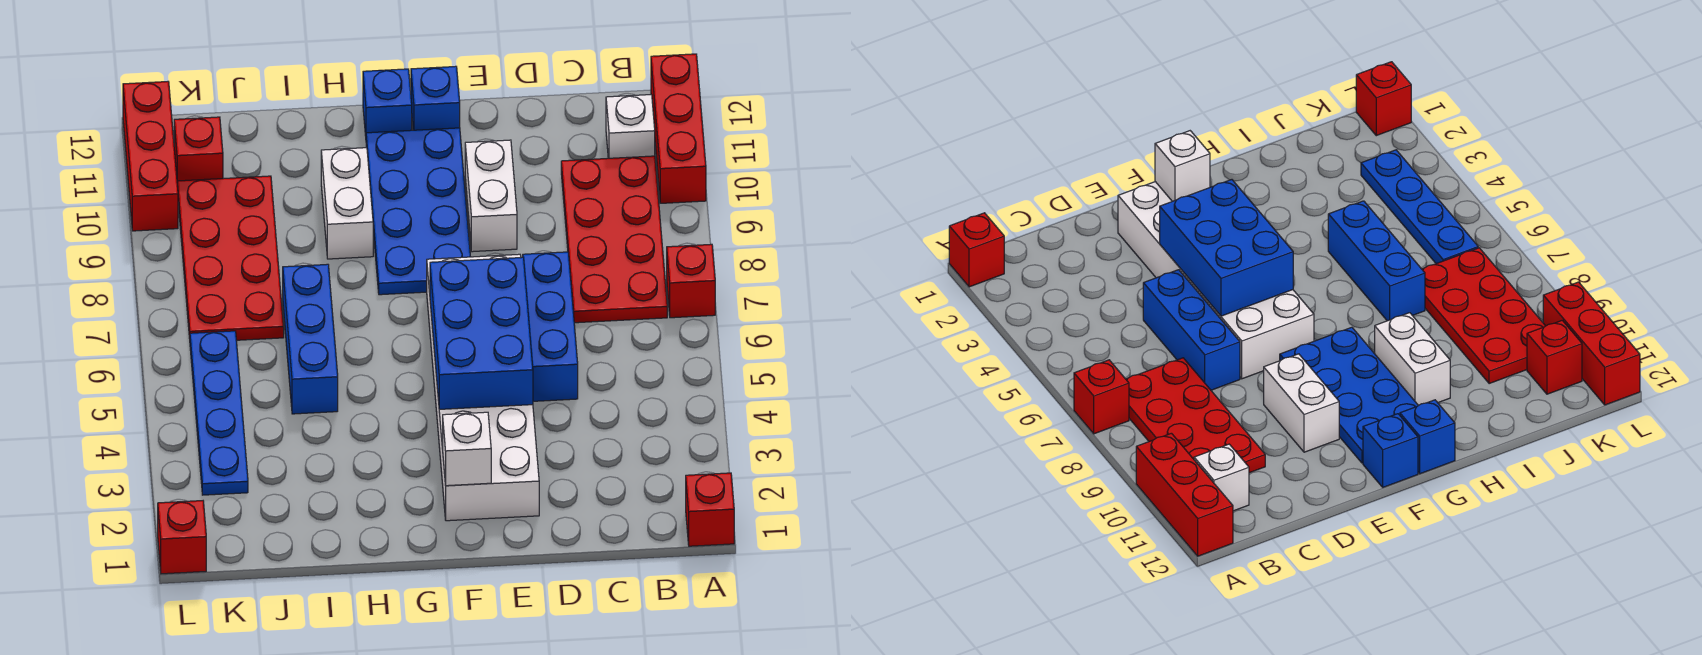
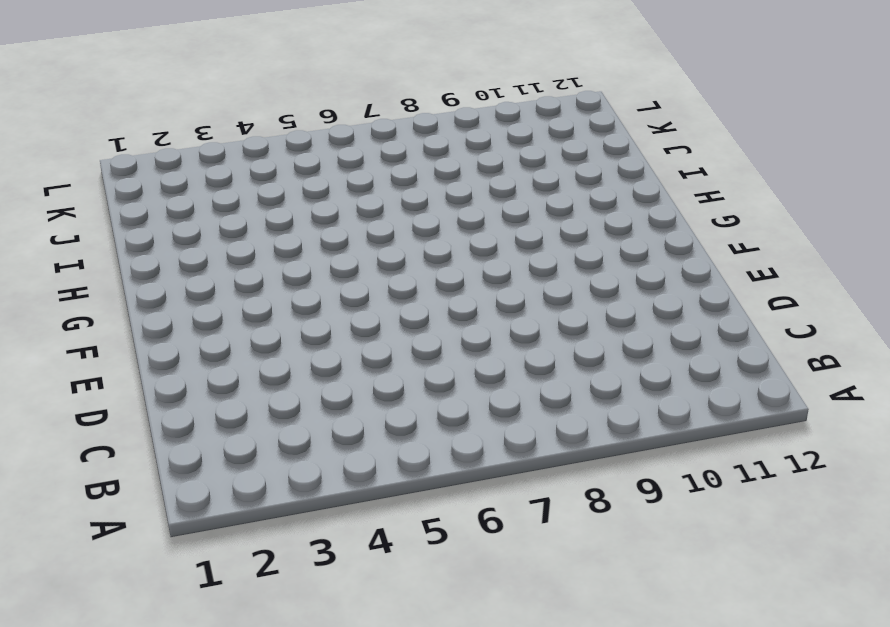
none -> red brick A1 level 1
none -> red brick A7 level 1
none -> red brick A10:A12 level 1

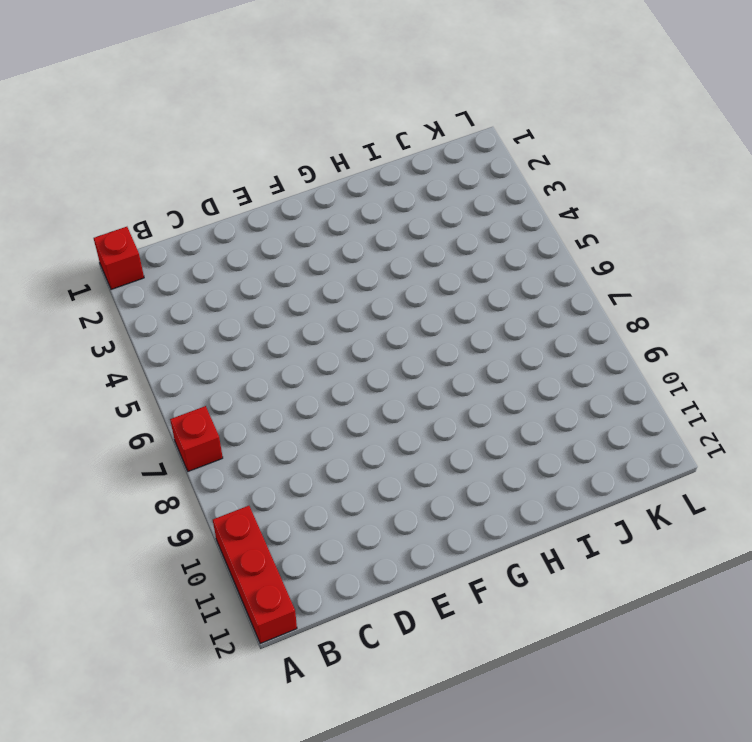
none -> red plate B7:C10 level 1
none -> white brick B11 level 1
none -> blue brick D5:D7 level 1

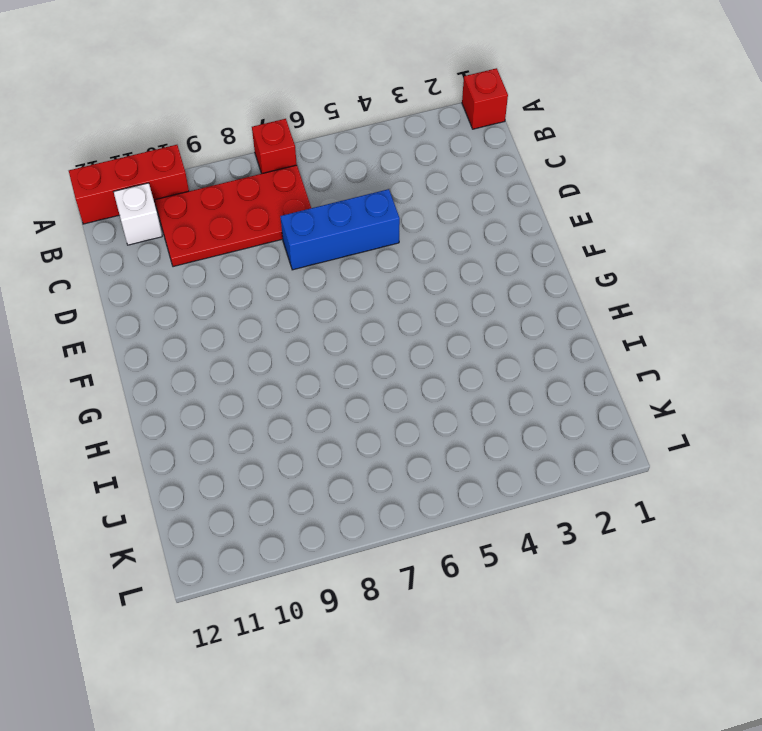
none -> white brick E2:F7 level 1
none -> white brick E9:E10 level 1
none -> blue plate F8:G11 level 1

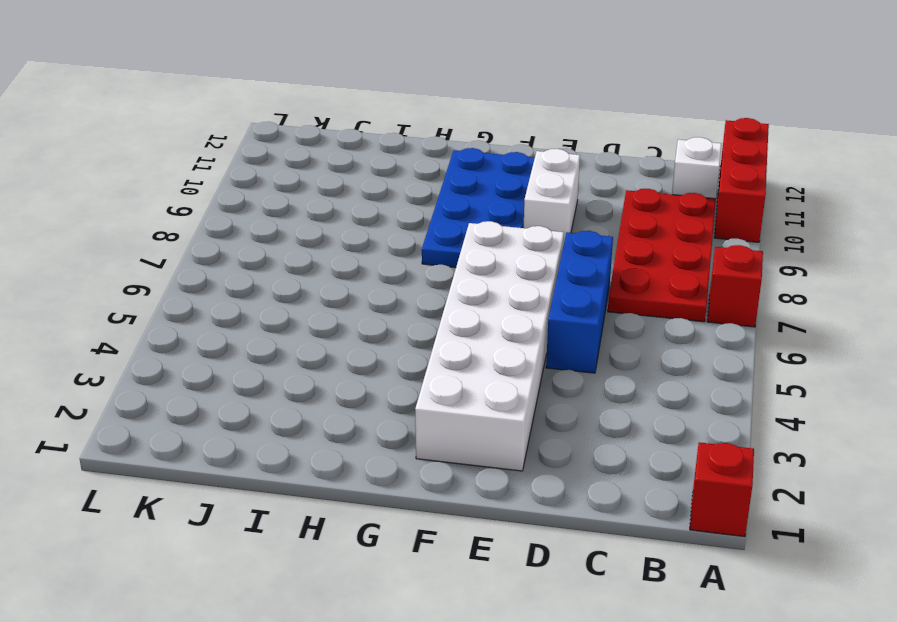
none -> blue brick F12 level 1
none -> blue brick G12 level 1
none -> white brick H9:H10 level 1

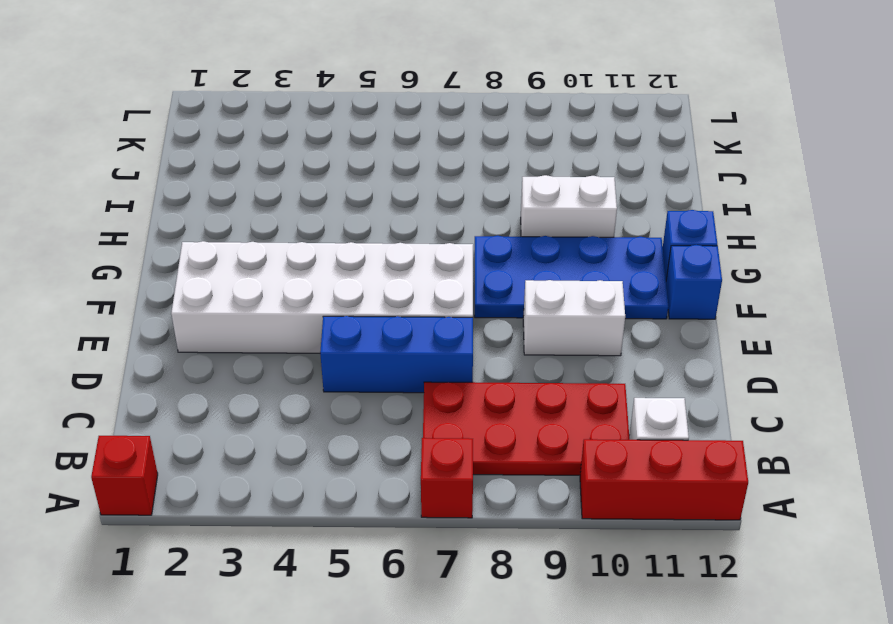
none -> blue brick I5:I7 level 1
none -> red plate J7:K10 level 1
none -> blue plate K3:K6 level 1

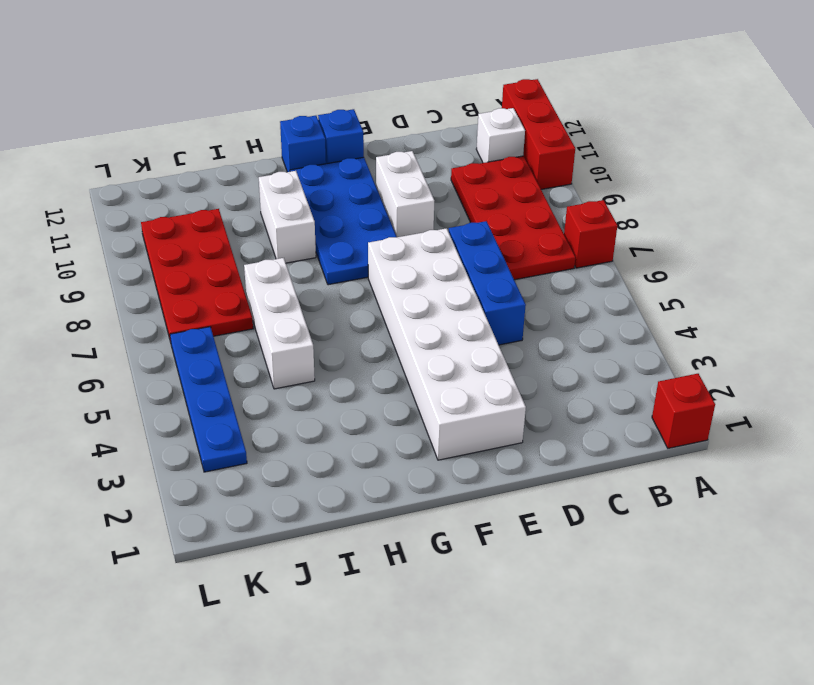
white brick I5:I7 level 1 -> blue brick I5:I7 level 1
none -> red brick K11 level 1
none -> red brick L1 level 1
none -> red brick L10:L12 level 1

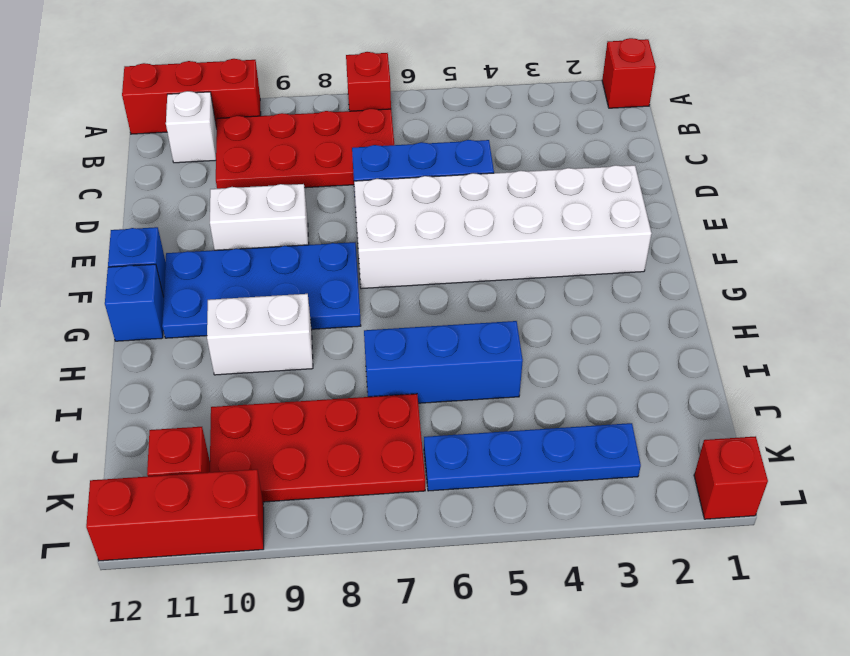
none -> blue brick E4:F6 level 2
none -> white brick F2 level 2

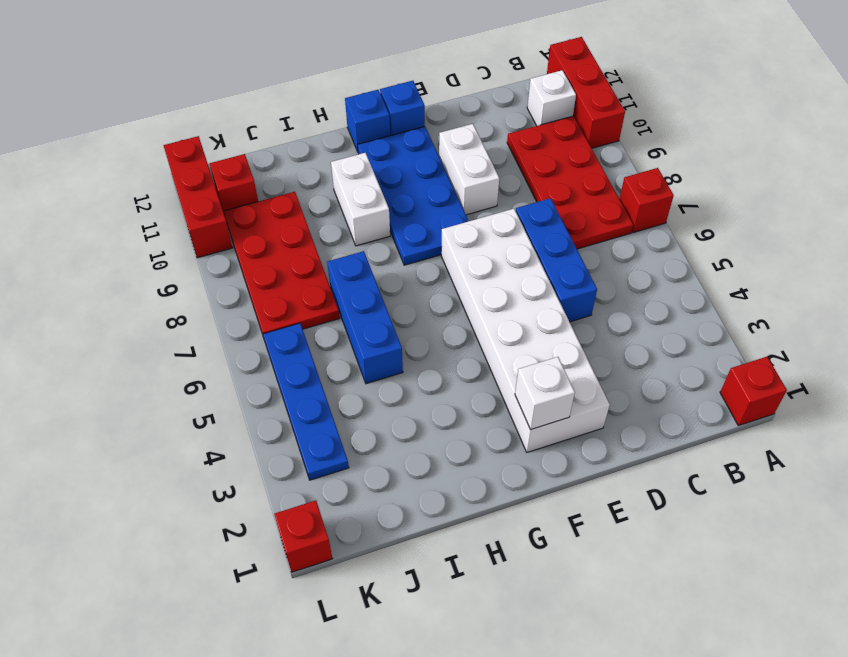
none -> blue brick E4:F6 level 2

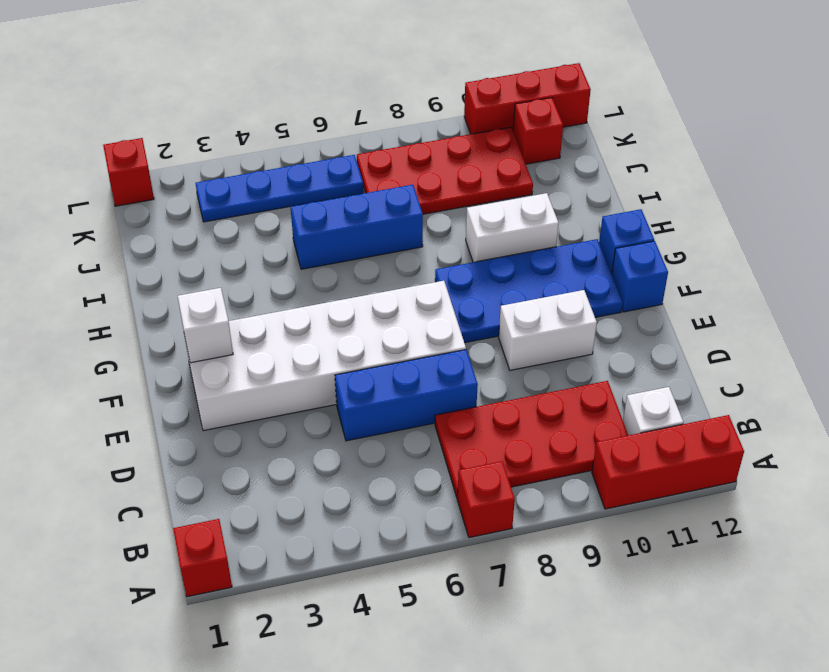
none -> blue brick E4:F6 level 2

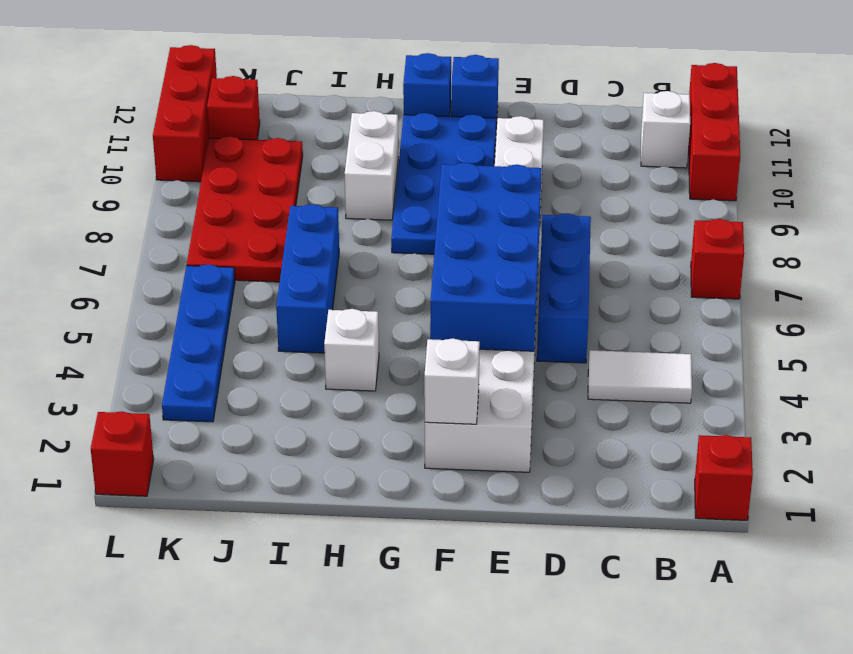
white tile B4:C4 level 1 -> none
blue brick E4:F7 level 2 -> blue brick E4:F6 level 2
white brick H4 level 1 -> none
none -> red plate B7:C10 level 1

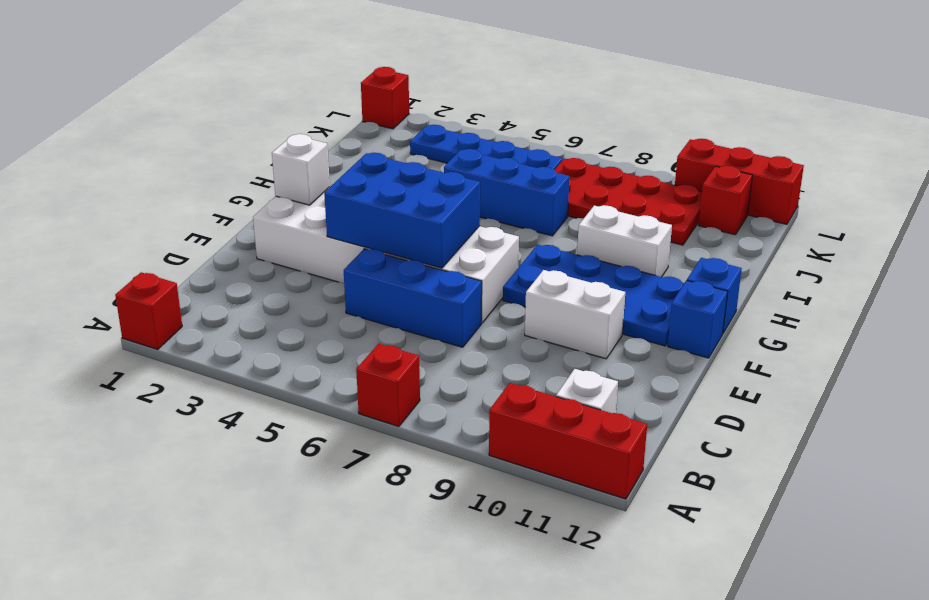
none -> red plate B7:C10 level 1

